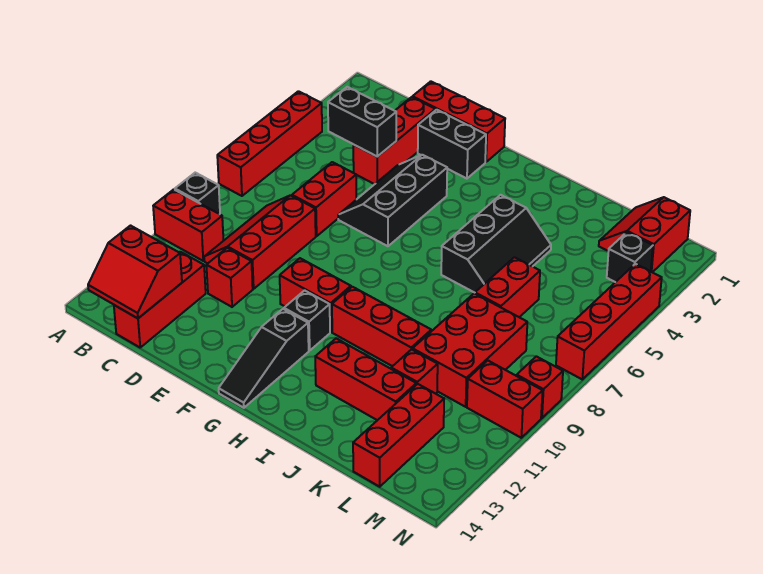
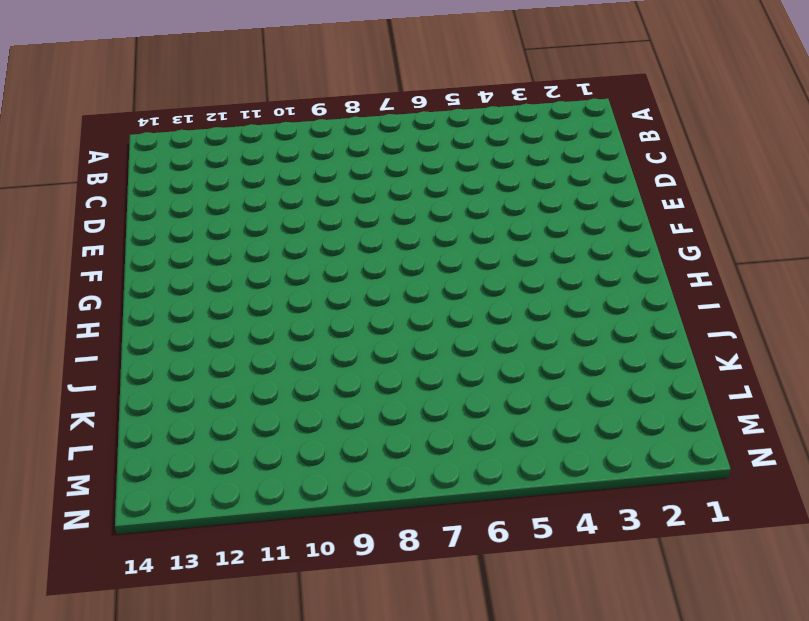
none -> red brick A4:A7 level 1
none -> black brick A9 level 1
none -> red brick A10:B10 level 1

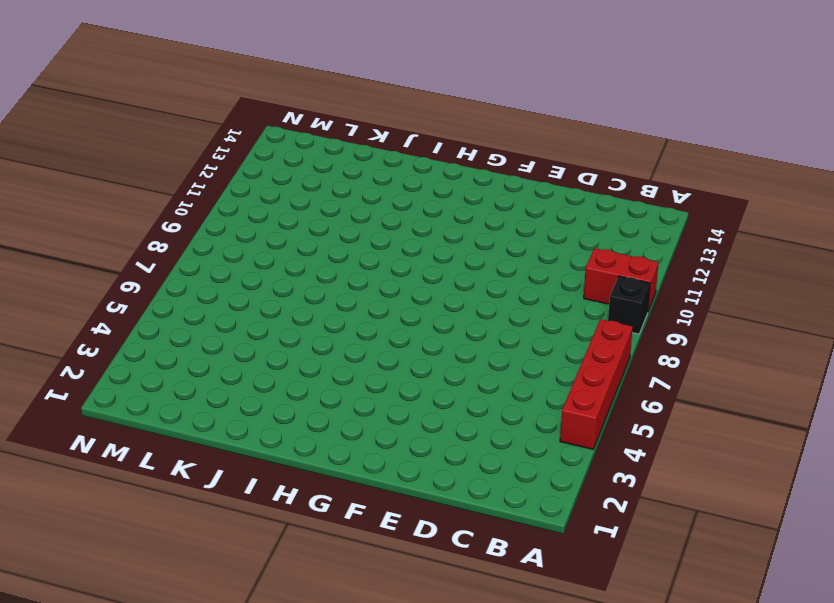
none -> red slope C8:D10 level 1 top D
none -> red brick C12:C14 level 1
none -> red brick D1:F1 level 1

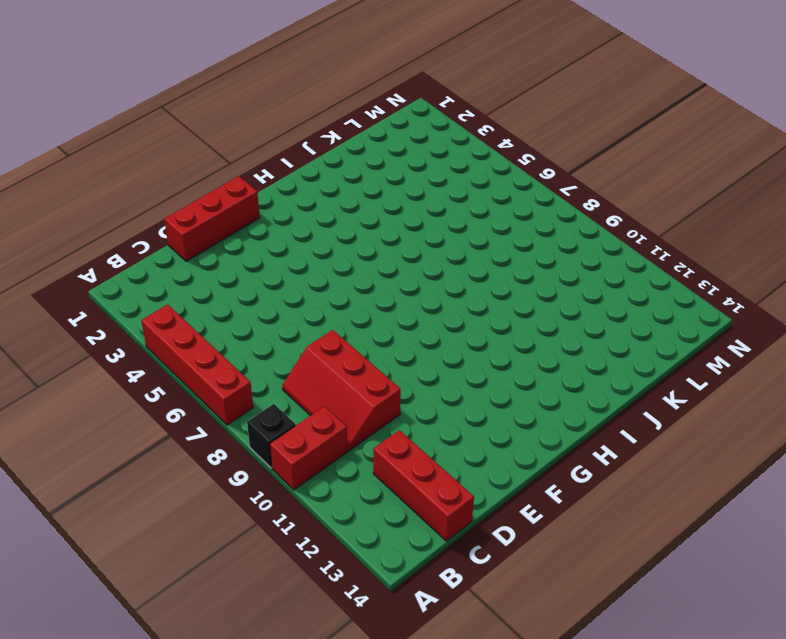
none -> red brick D2:D4 level 1
none -> red brick D6:D7 level 1
none -> red brick D11 level 1

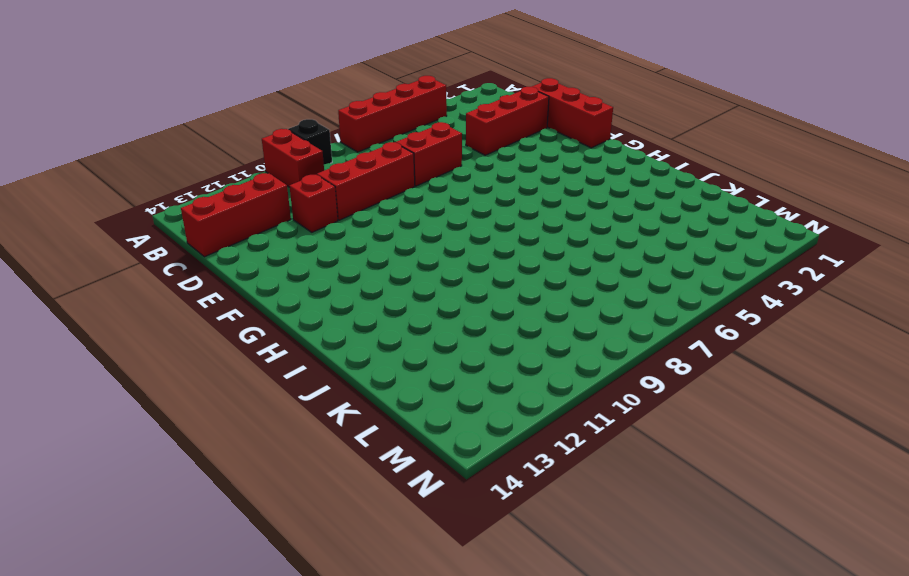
none -> black brick E2:F2 level 1
none -> black slope E4:F6 level 1 top F
none -> red brick F10:G10 level 1

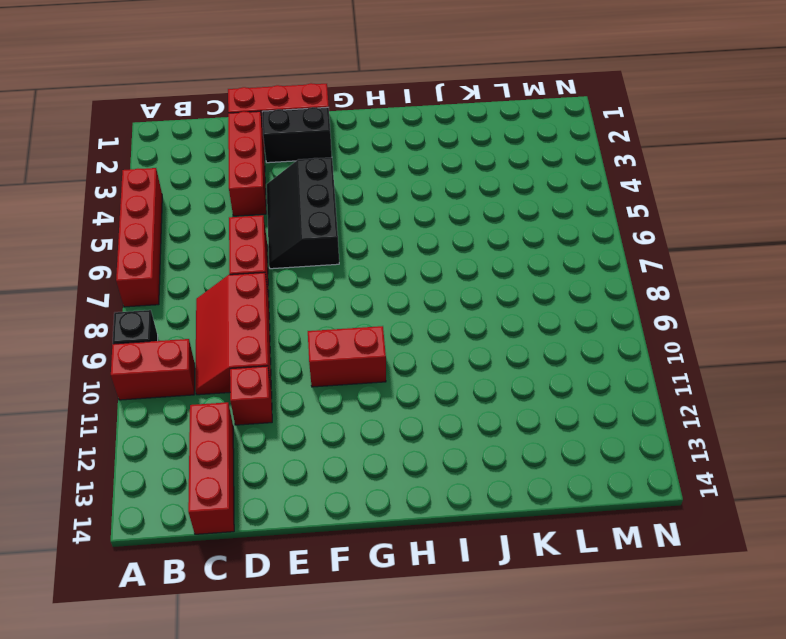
none -> black brick G11 level 1
none -> black slope G12:G14 level 1 top 12
none -> red brick H10:J10 level 1

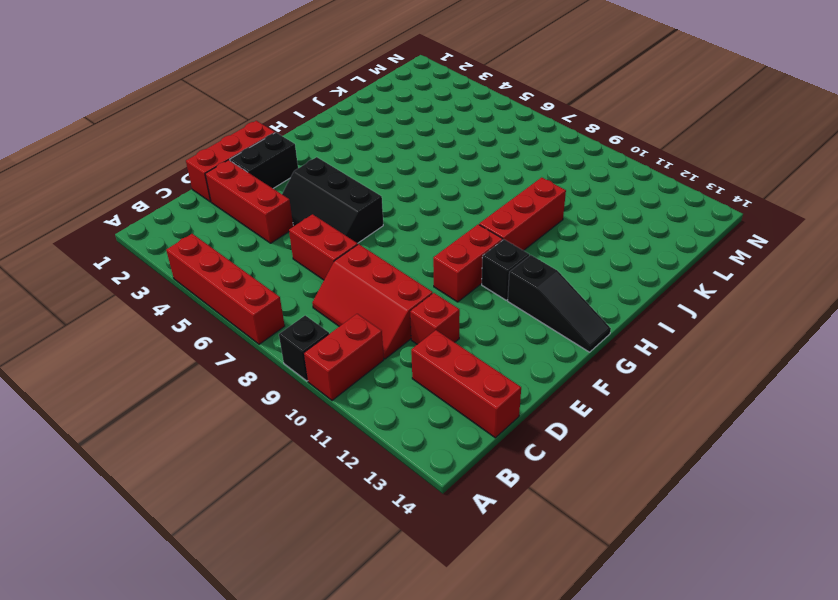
none -> black slope I4:J6 level 1 top I
none -> red brick I12:K12 level 1
none -> red brick K6:K7 level 1

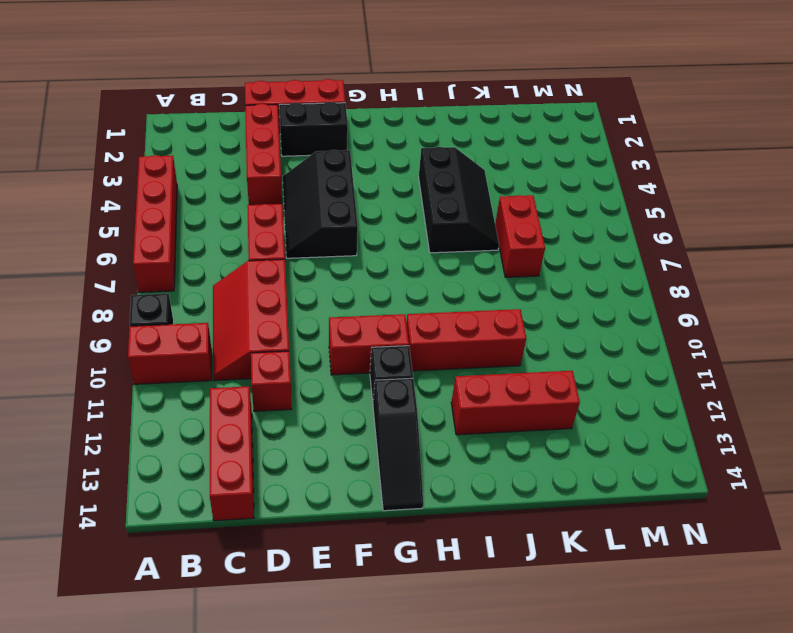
none -> red brick K8:L10 level 1
none -> red brick K11 level 1
none -> red slope L1:M2 level 1 top M

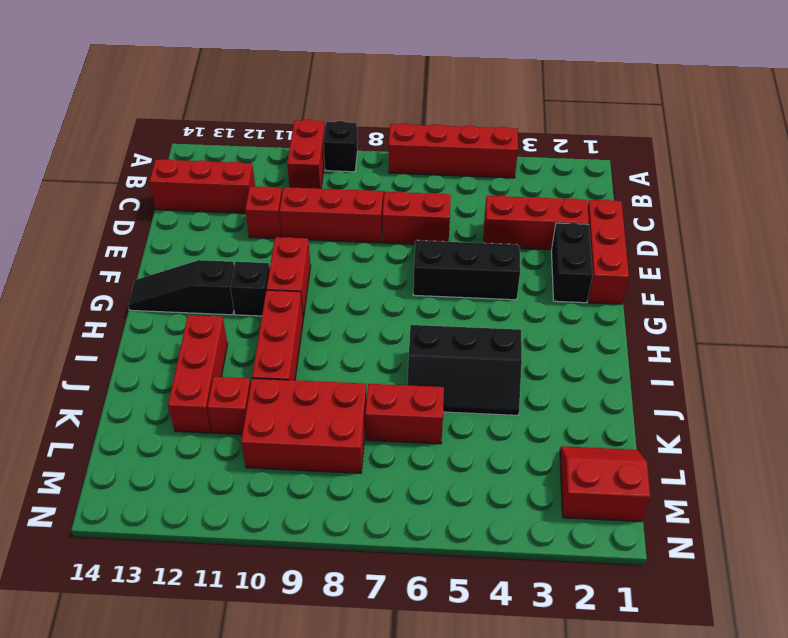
none -> red brick L12:L14 level 1
none -> black brick M3 level 1
none -> red brick M10:N10 level 1

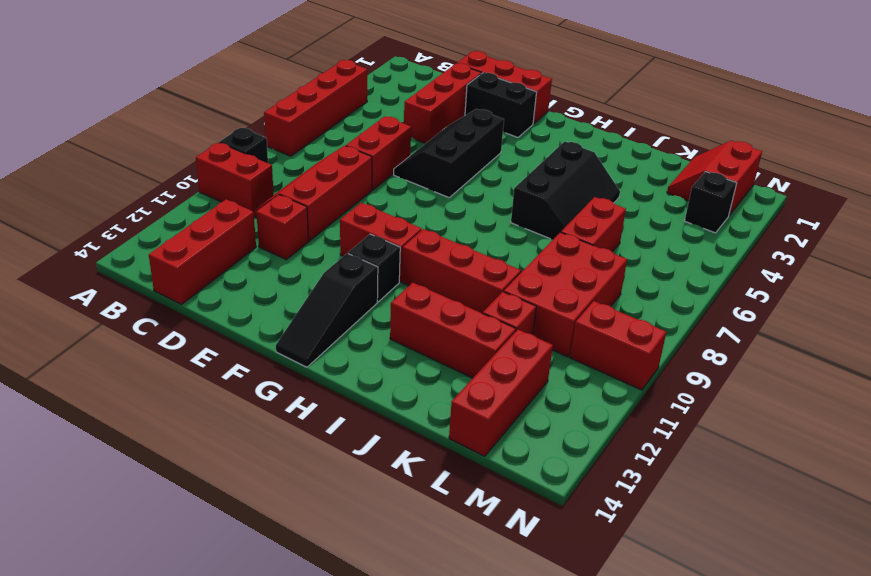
none -> red brick N4:N7 level 1
none -> red brick N9 level 1
none -> red slope B13:C14 level 2 top 13

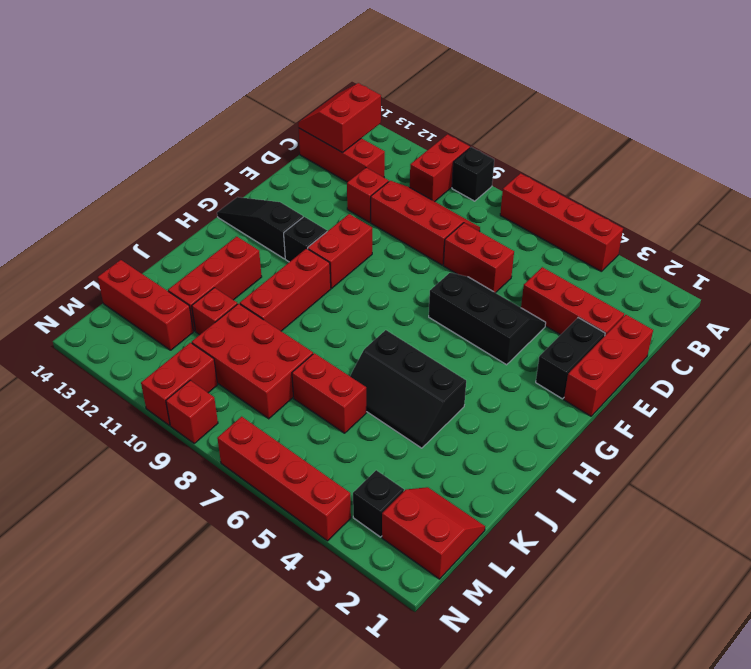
none -> black brick C4:D4 level 2

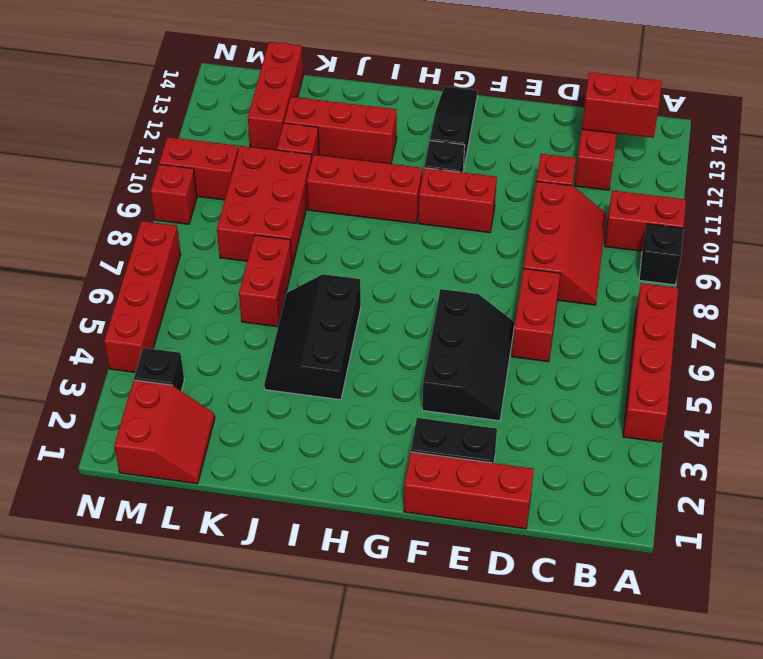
none -> red brick D2:D4 level 1
none -> black brick C4:D4 level 2

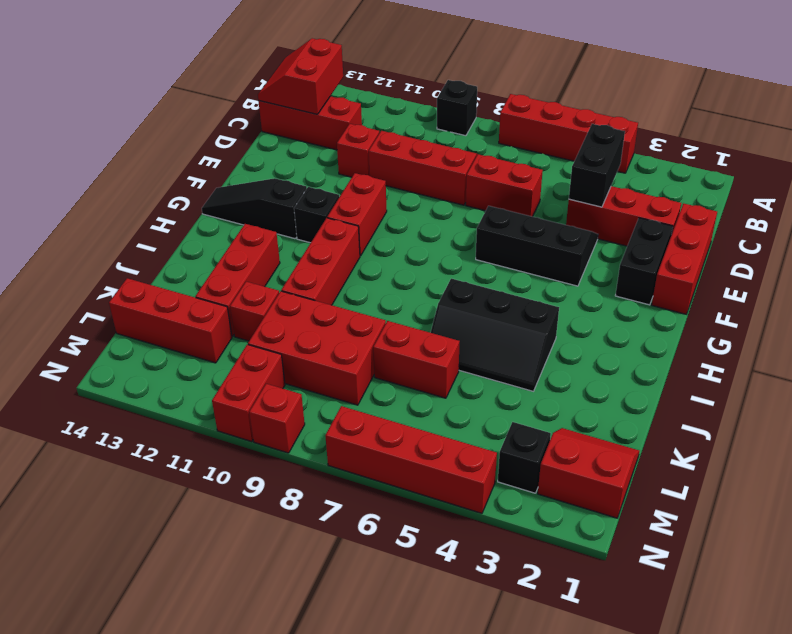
none -> red brick A10:B10 level 1

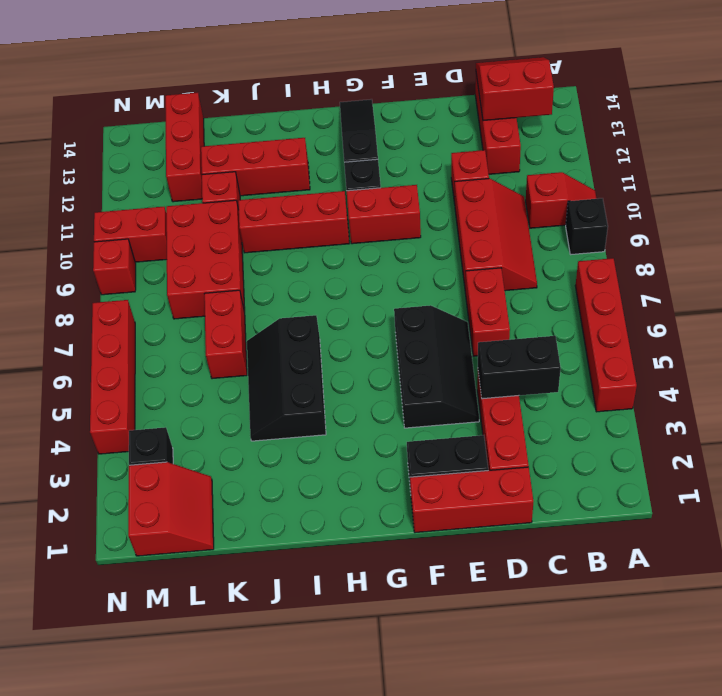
red slope A10:B10 level 1 top B -> red brick A10:B10 level 1

